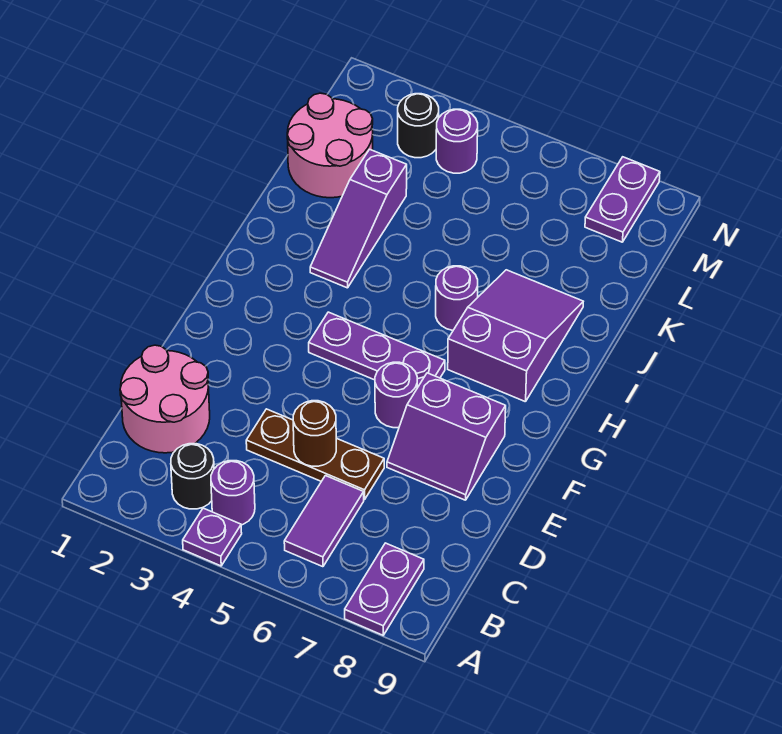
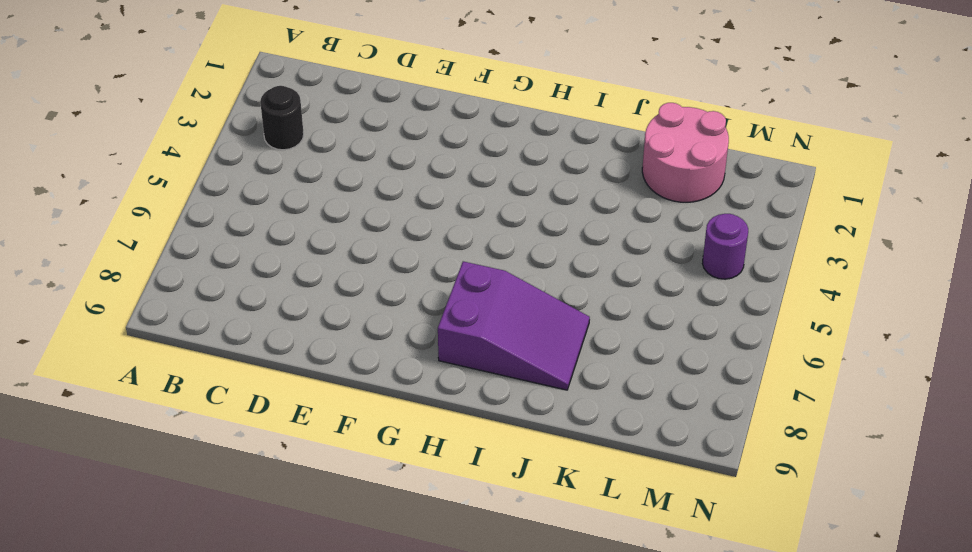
none -> purple plate A4 level 1
none -> purple plate A8:B8 level 1
none -> purple round brick B4 level 1

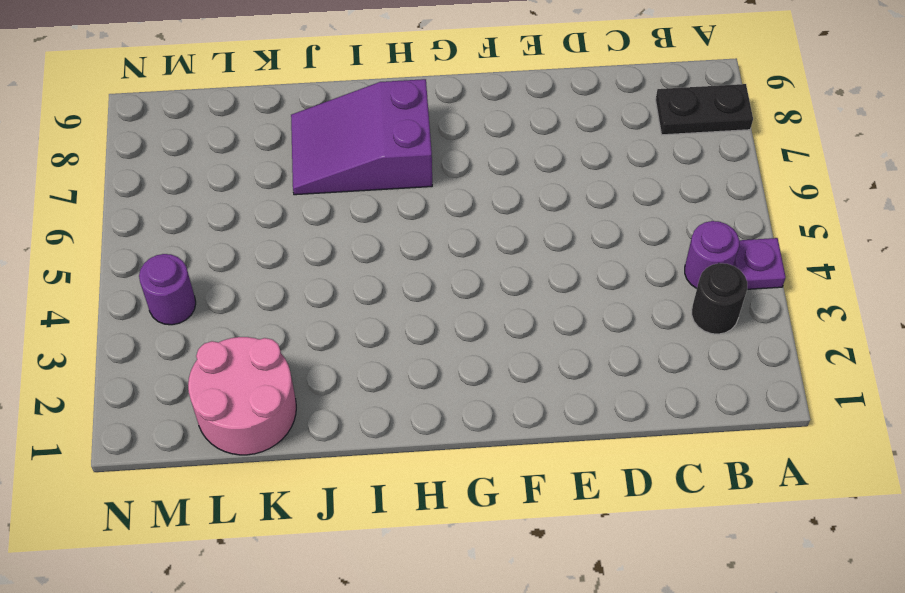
black plate A8:B8 level 1 -> purple plate A8:B8 level 1
none -> purple tile B6:C6 level 1
none -> pink round brick C1:D2 level 1
none -> brown plate D4:D6 level 1

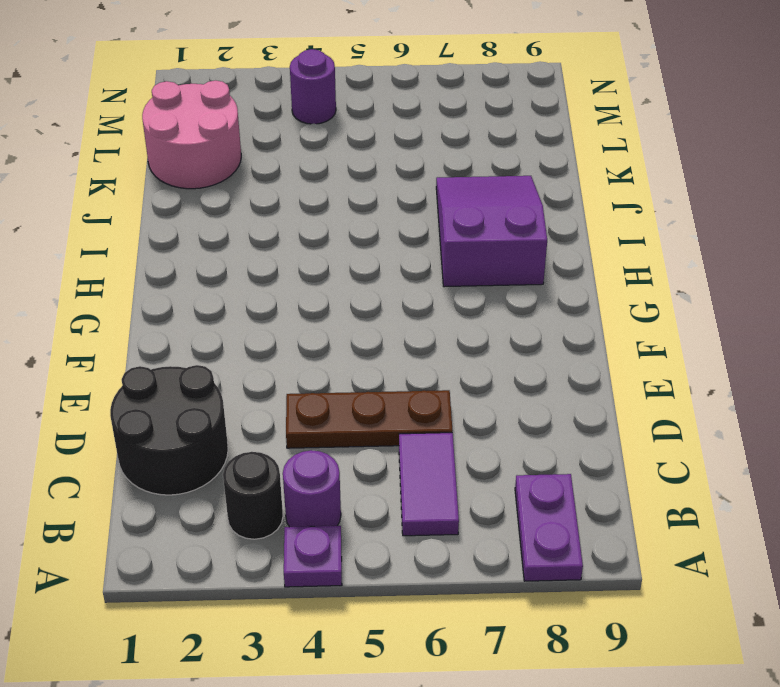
black round brick C1:D2 level 1 -> pink round brick C1:D2 level 1
none -> purple slope E7:F8 level 1 top F
none -> purple round brick F6 level 1
none -> purple plate G4:G6 level 1

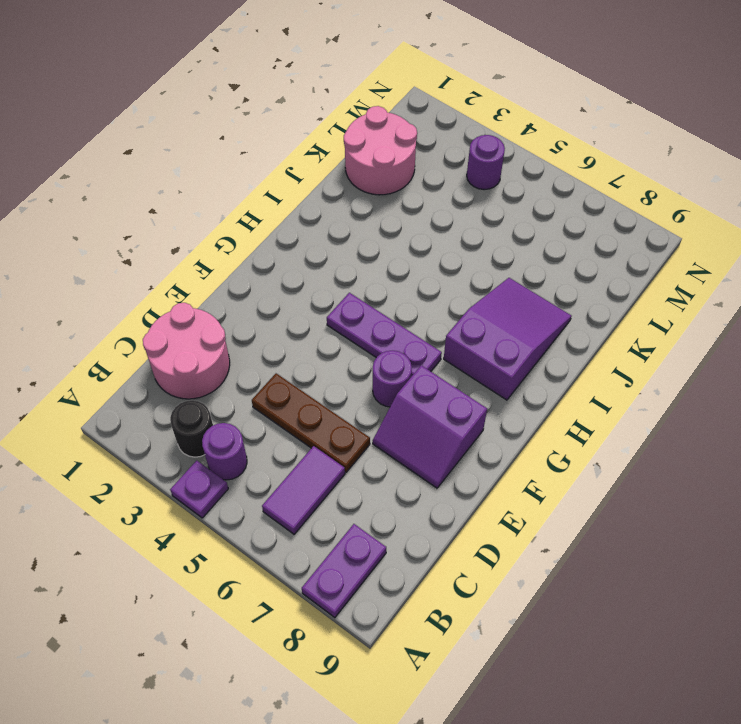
none -> purple slope I3:K3 level 1 top K
none -> purple round brick I6 level 1
none -> black round brick M3 level 1

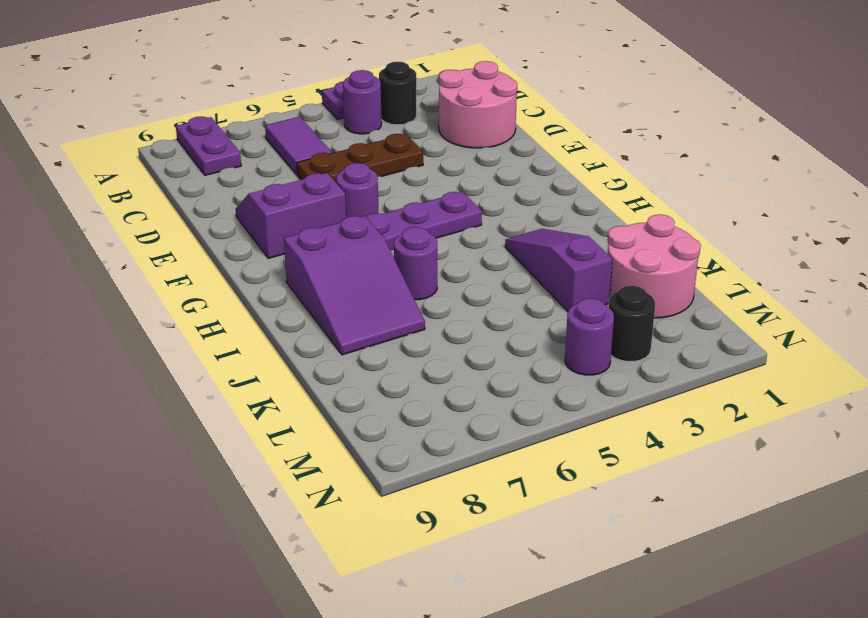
none -> purple plate M8:N8 level 1
none -> brown round brick D5 level 2

